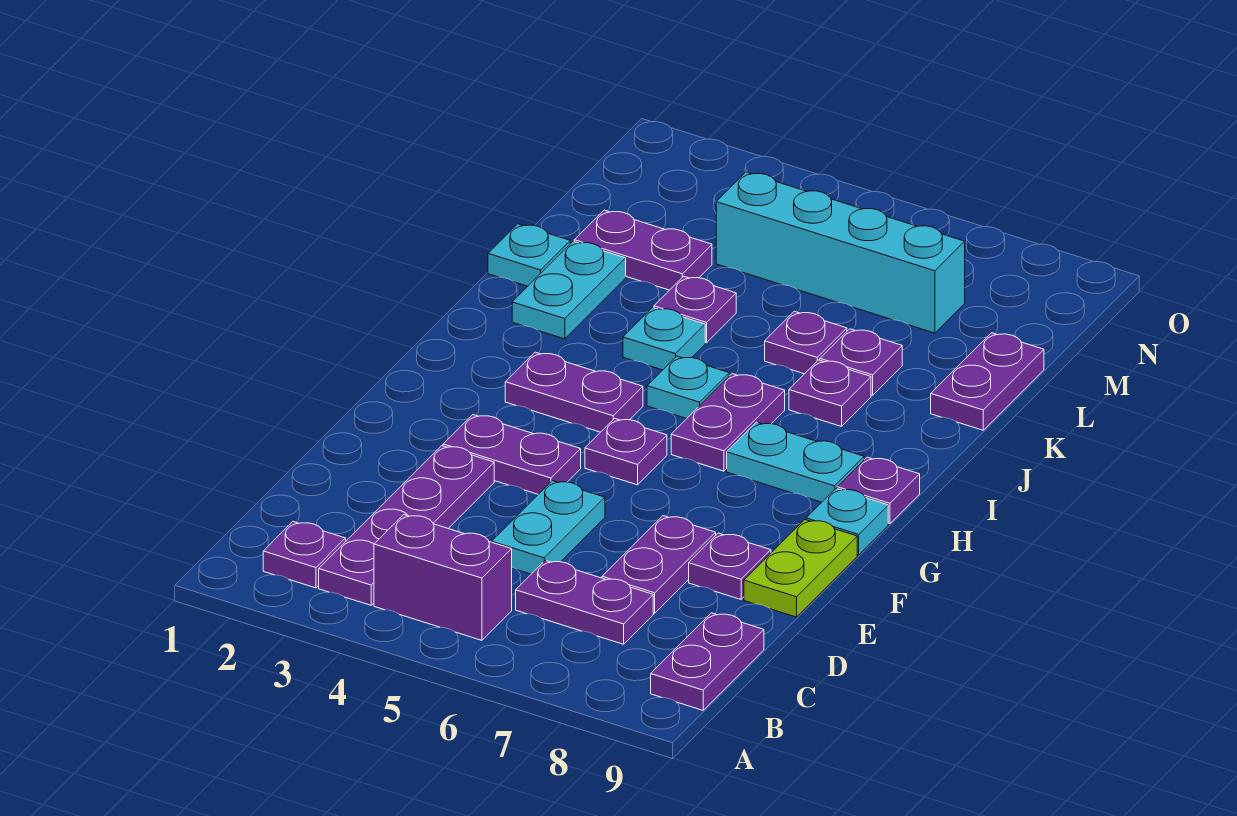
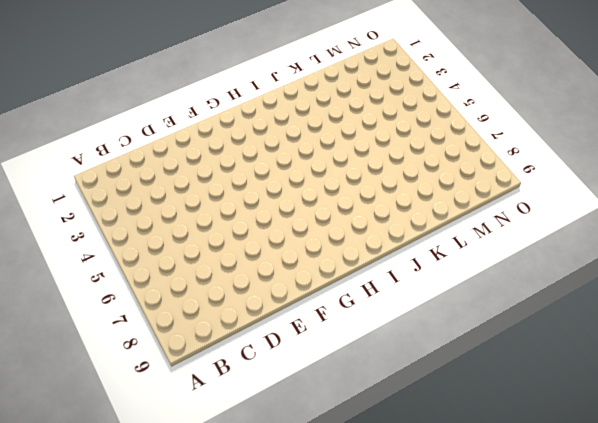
none -> purple plate B2 level 1
none -> purple plate B3:E3 level 1
none -> purple brick B4:B5 level 1

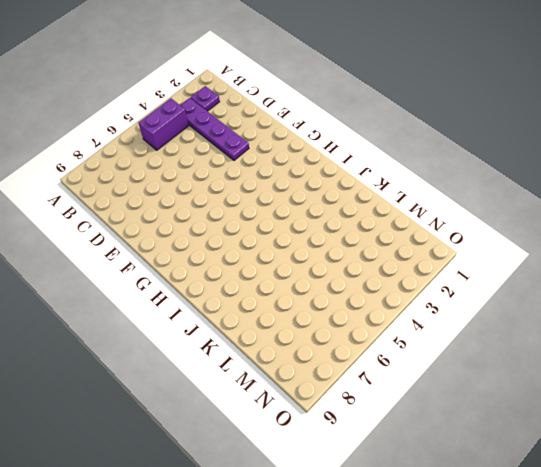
none -> purple plate B9:C9 level 1
none -> purple plate C6:C7 level 1
none -> cyan plate D5:E5 level 1

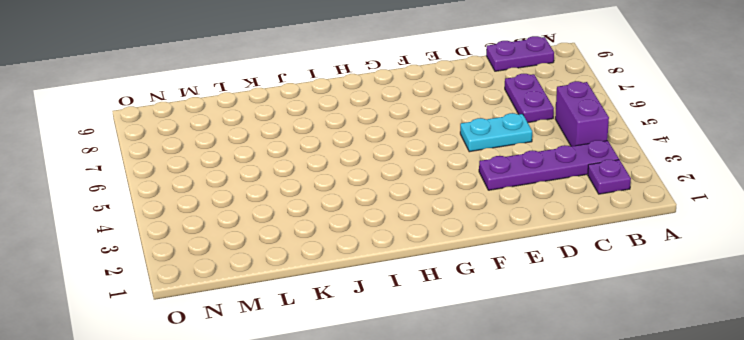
none -> purple plate D7:E7 level 1
none -> purple plate E8 level 1
none -> lime plate E9:F9 level 1

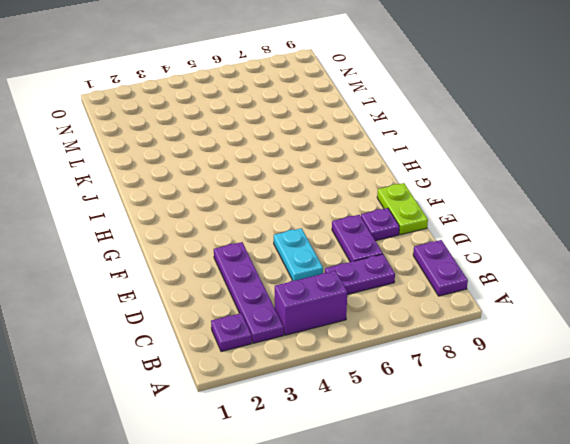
none -> purple plate F3:F4 level 1
none -> purple plate G5 level 1
none -> cyan plate G9 level 1

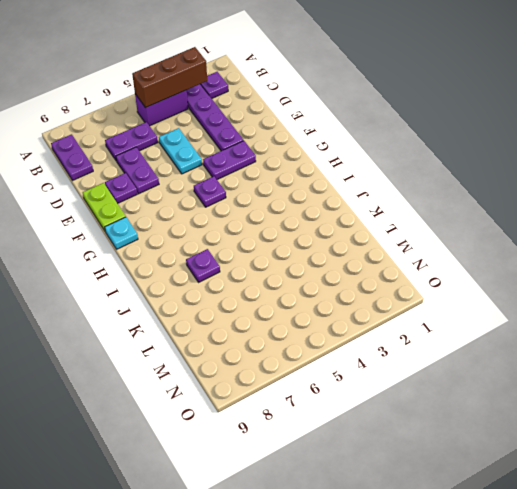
brown brick B3:B5 level 2 -> none
none -> purple plate H3:H4 level 1
none -> purple plate H6:I6 level 1
none -> cyan plate H7:H8 level 1

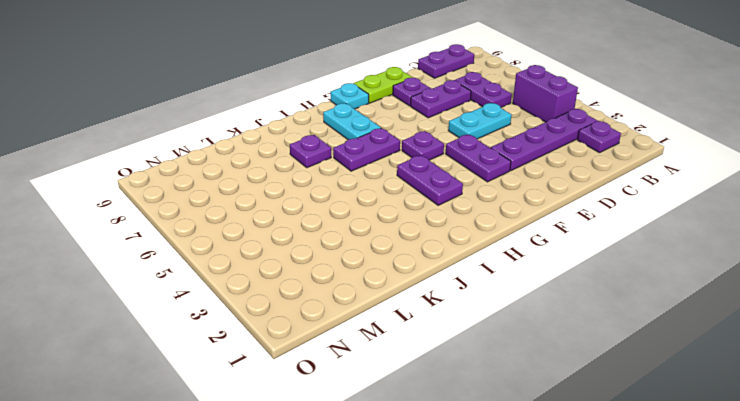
none -> purple plate H9 level 1
none -> cyan plate I5 level 1
none -> cyan plate J2:K2 level 1

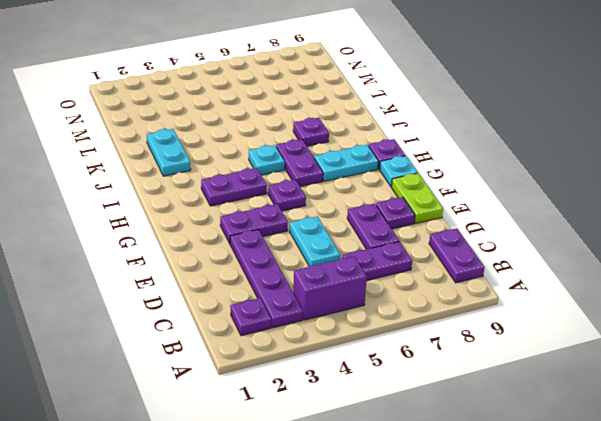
none -> cyan plate J4 level 1
none -> cyan plate K1 level 1
none -> purple plate K4 level 1

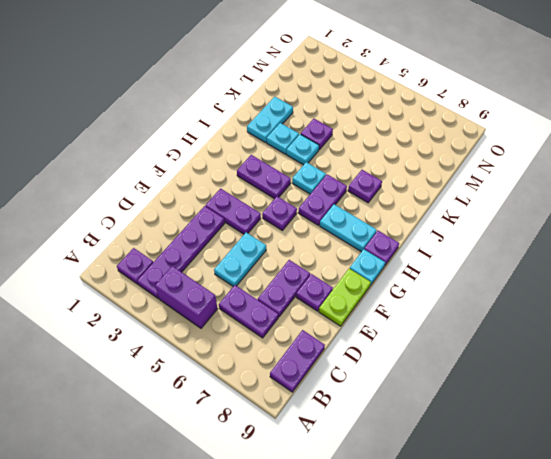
cyan plate J3 level 1 -> cyan plate K1 level 1
none -> purple plate K6 level 1
none -> purple plate K7 level 1
none -> purple plate K9:L9 level 1

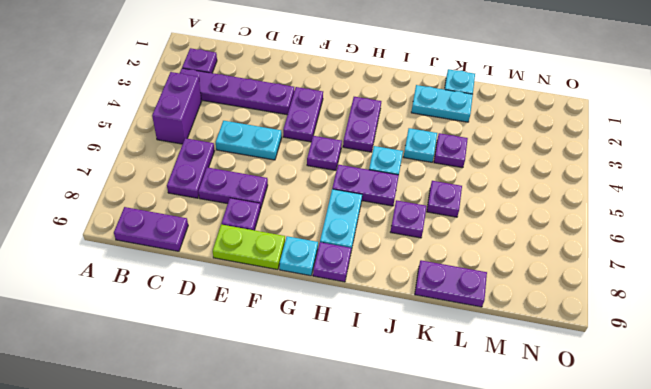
none -> purple plate K7 level 1
none -> purple plate L2:L3 level 1
none -> cyan brick M4:M7 level 1

